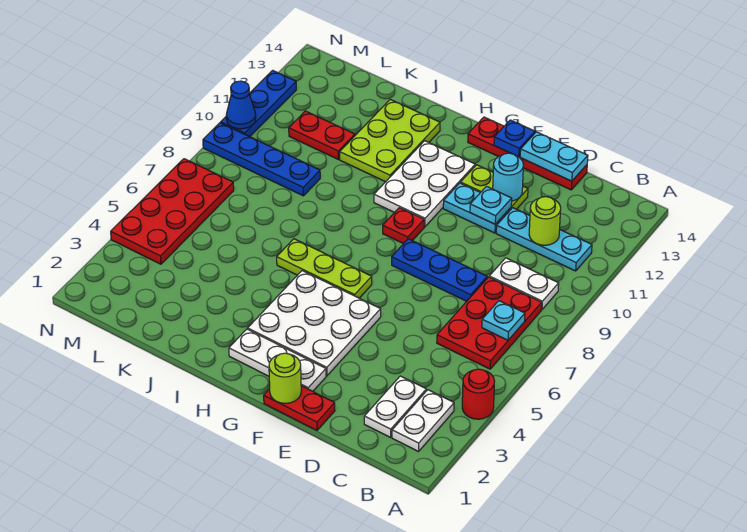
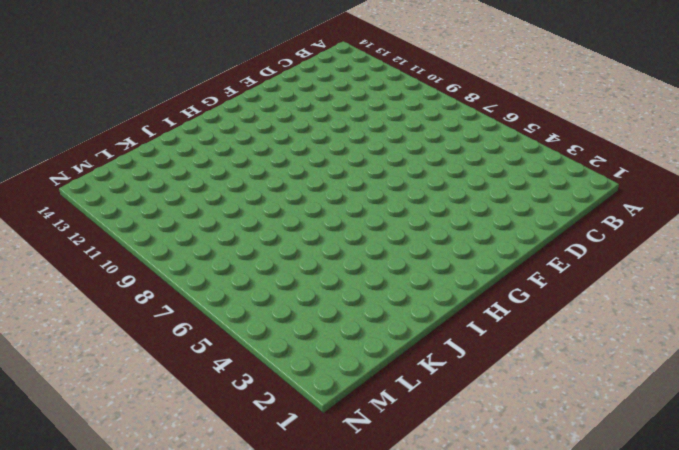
none -> red round brick A4 level 1
none -> white plate B2:B3 level 1
none -> red plate B6:C8 level 1

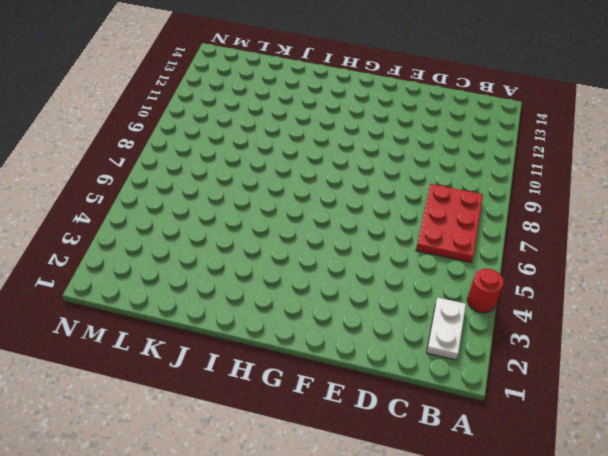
none -> white plate B9:C9 level 1
none -> cyan plate B11:D11 level 1
none -> white plate C2:C3 level 1

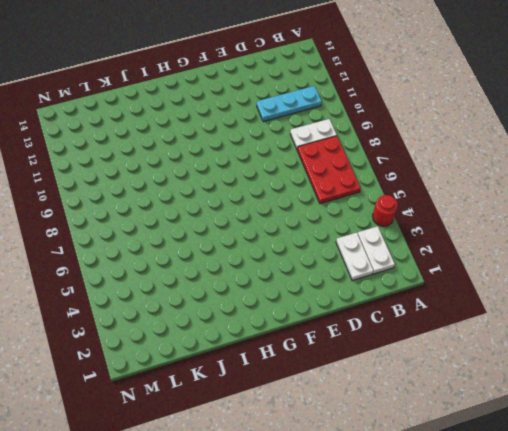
none -> blue plate D8:F8 level 1
none -> red plate D14:G14 level 1
none -> red plate E1:F1 level 1

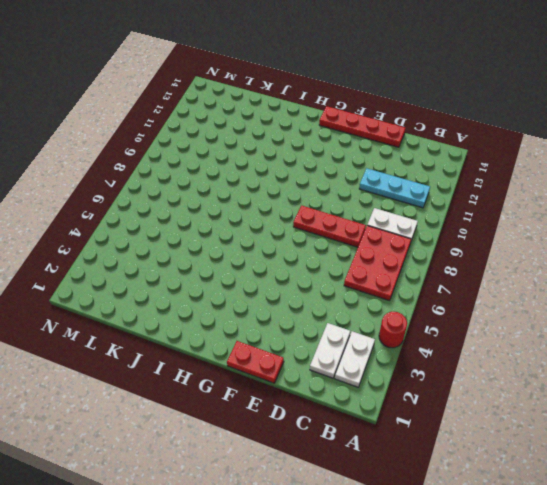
red plate D8:F8 level 1 -> blue plate D8:F8 level 1
none -> cyan plate E11:F11 level 1
none -> lime plate E12:F12 level 1
none -> white plate F2:H2 level 1

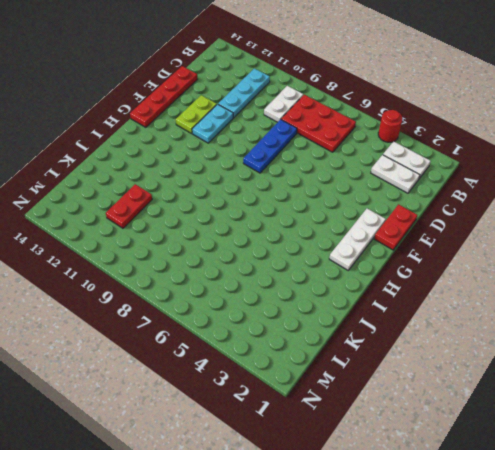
none -> white plate F3:H5 level 1
none -> lime plate G6:I6 level 1
none -> red plate G9 level 1

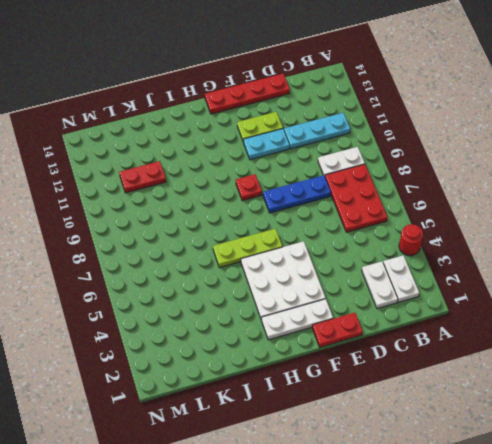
none -> white plate G10:H12 level 1
none -> lime plate I11:J13 level 1
none -> blue plate K9:N9 level 1

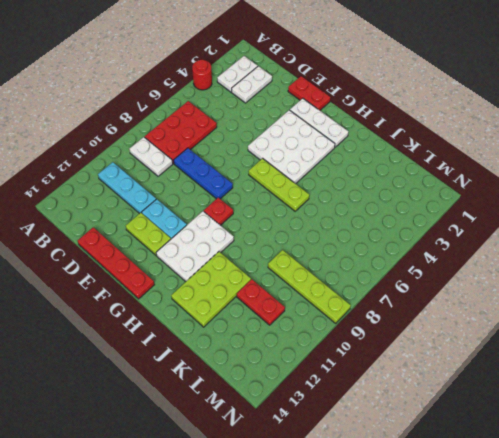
lime plate K9:N9 level 1 -> blue plate K9:N9 level 1
none -> red plate M4:N7 level 1
none -> blue plate N10:N12 level 1
none -> cyan plate B7 level 2

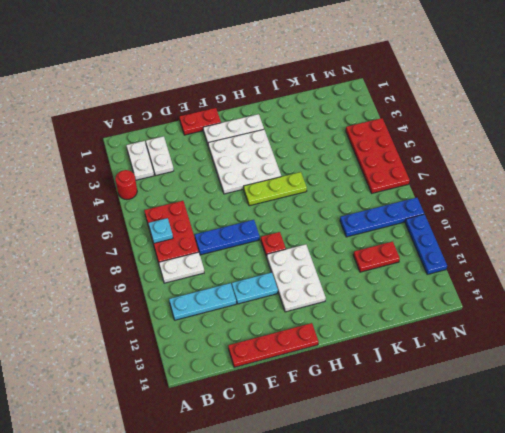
none -> lime plate E12:F12 level 1
none -> lime plate I11:J13 level 1
none -> lime round brick C11 level 2

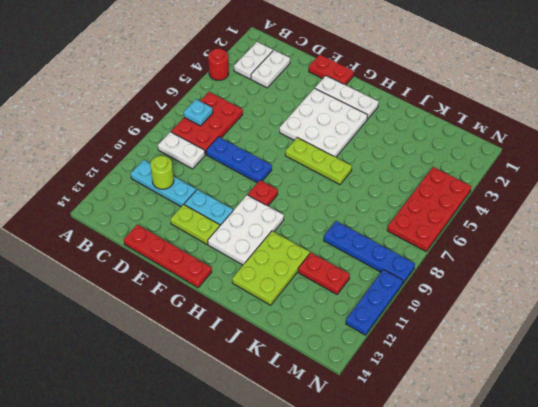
none -> cyan plate D14:E14 level 2
none -> cyan plate E11 level 2
none -> cyan round brick E12 level 2

